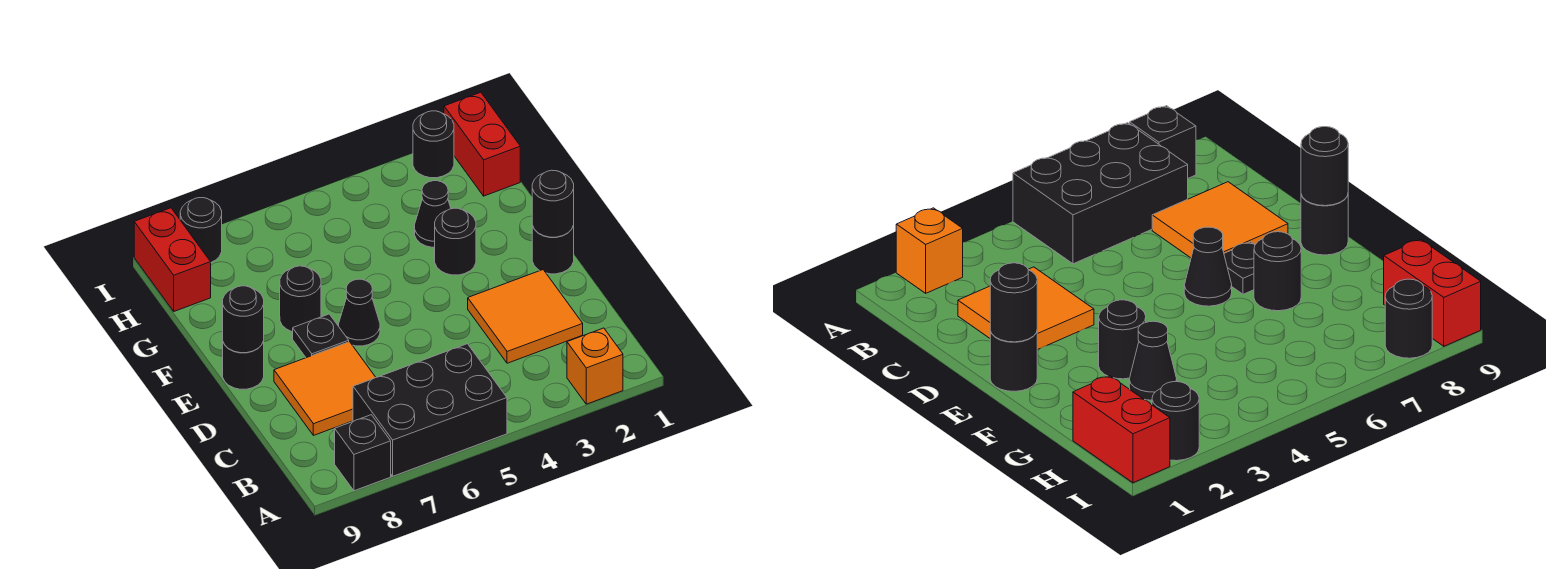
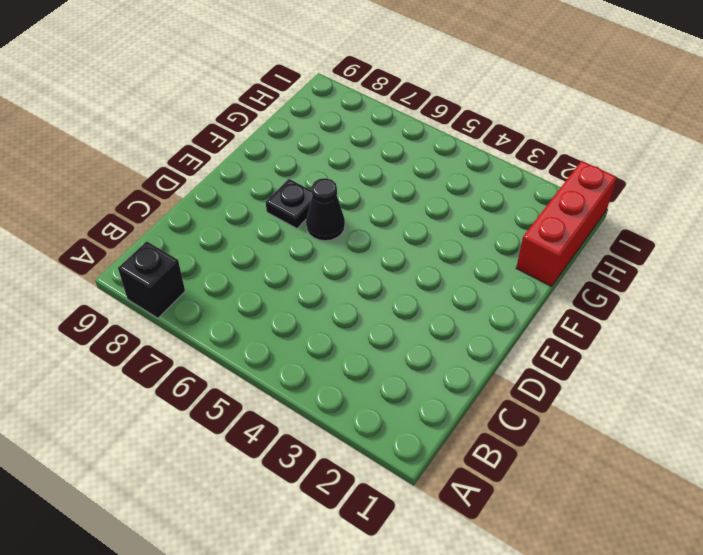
red brick G1:I1 level 1 -> red brick H1:I1 level 1
none -> orange brick A2 level 1
none -> black brick A5:B7 level 1
none -> orange tile C2:D3 level 1

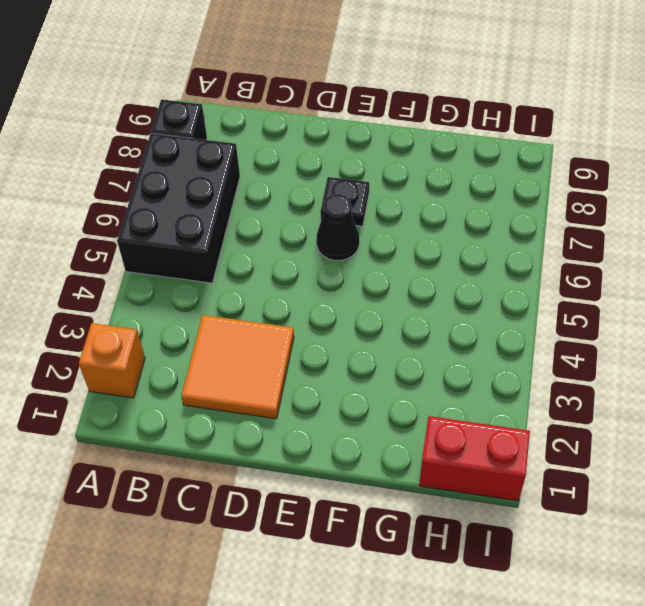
none -> orange tile C7:D8 level 1
none -> black round brick E1 level 1
none -> black round brick E9 level 1

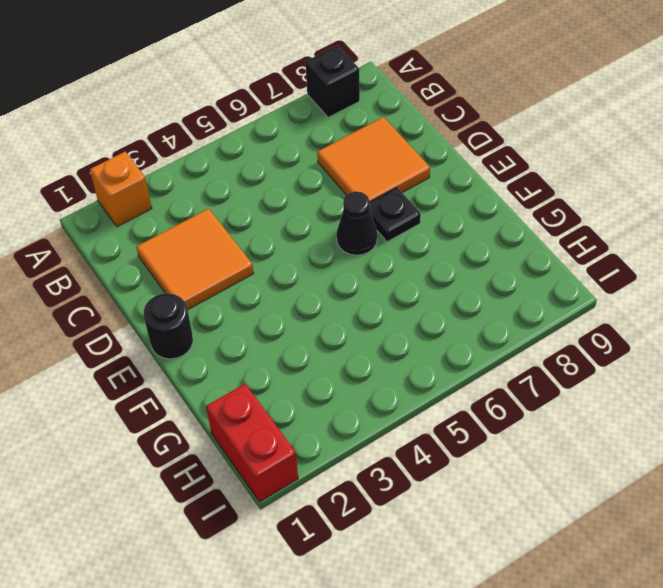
none -> black brick A5:B7 level 1
none -> black round brick E9 level 1
none -> black round brick F3 level 1

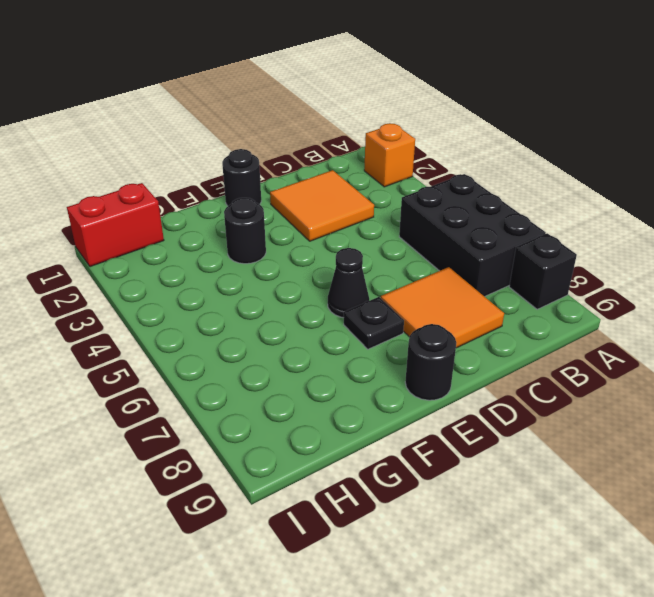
none -> black round brick F7 level 1
none -> black cone G3 level 1
none -> red brick H9:I9 level 1

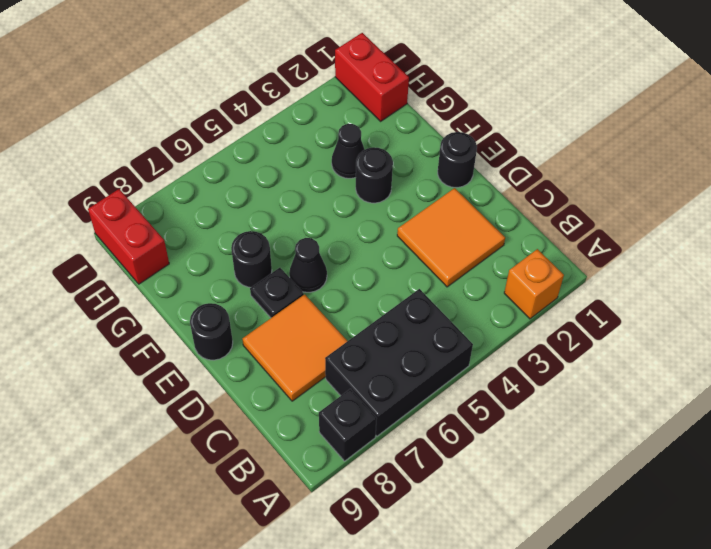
none -> black round brick I2 level 1
none -> black round brick I8 level 1
none -> black round brick E1 level 2

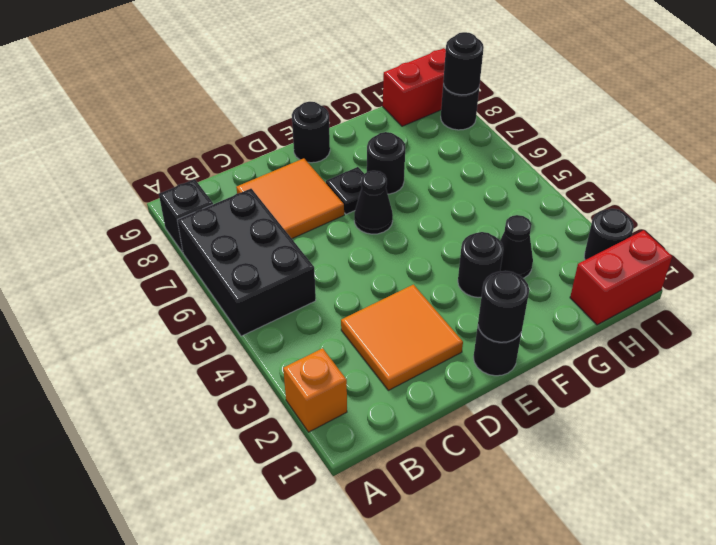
black round brick I8 level 2 -> black round brick E9 level 2

